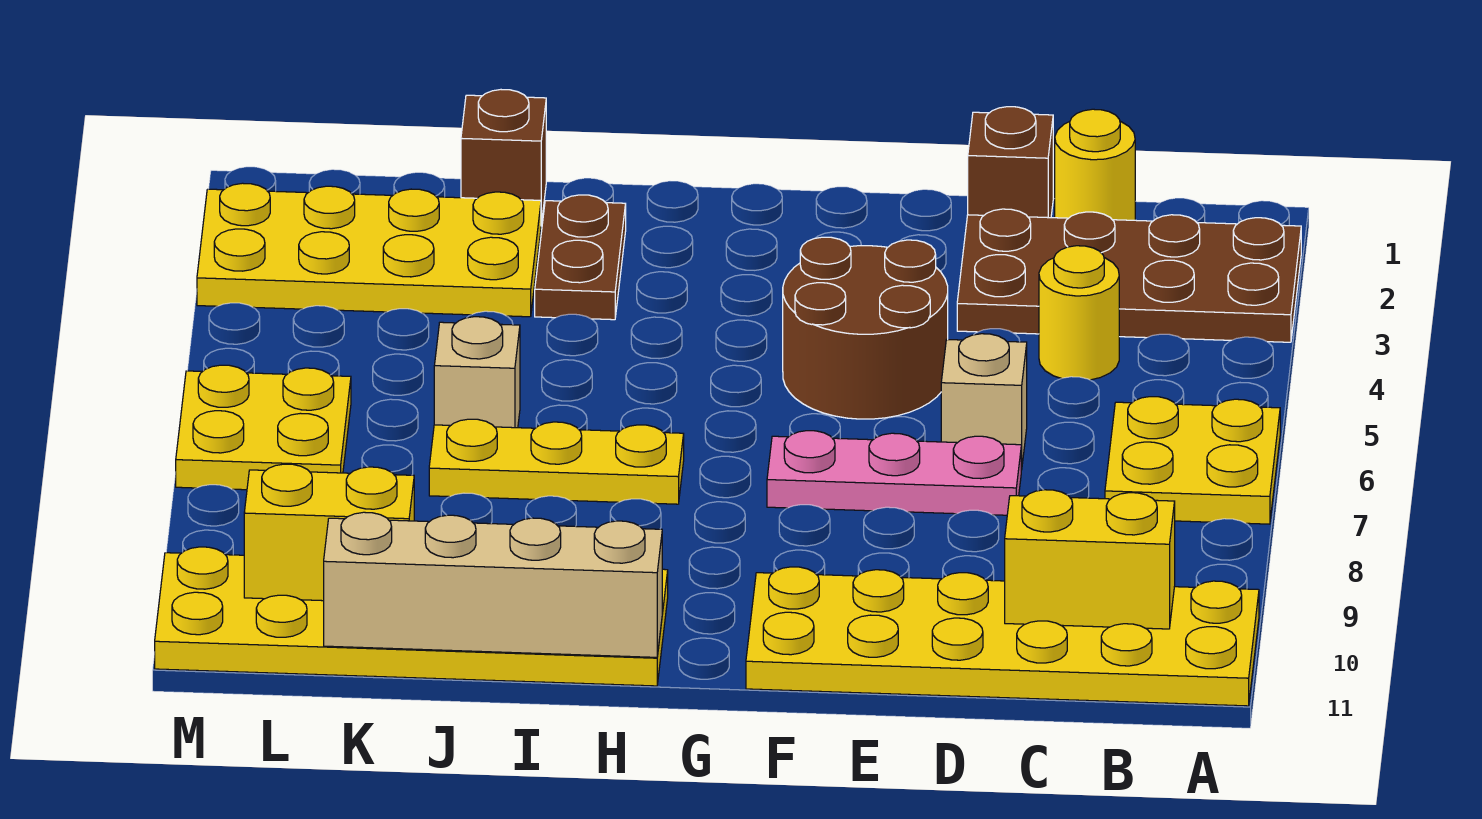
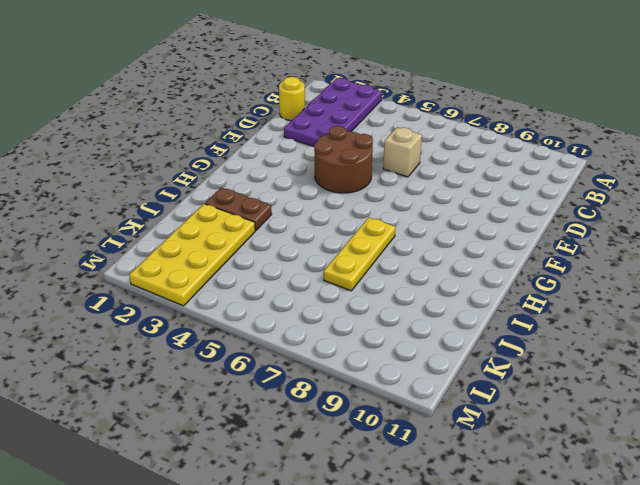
purple plate A2:D3 level 1 -> brown plate A2:D3 level 1
none -> yellow plate A6:B7 level 1
none -> yellow plate A10:F11 level 1
none -> yellow round brick C4 level 1

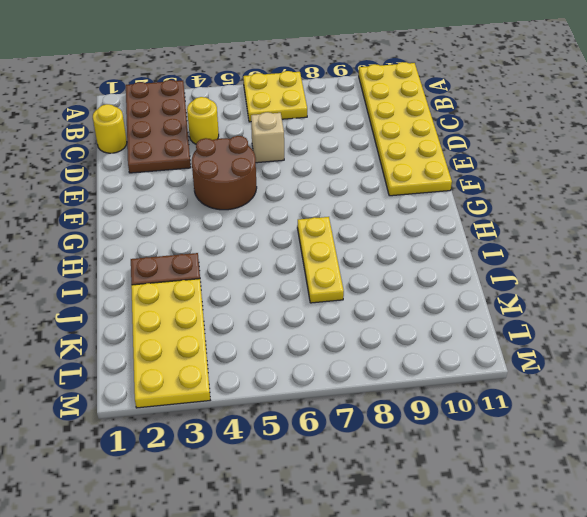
none -> brown brick D1 level 1
none -> pink plate D7:F7 level 1
none -> yellow plate H10:M11 level 1

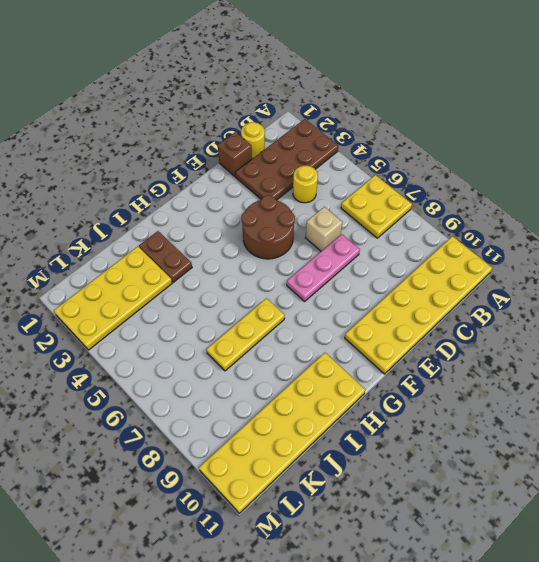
none -> brown brick J1 level 1
none -> tan brick J6 level 1
none -> yellow plate L6:M7 level 1

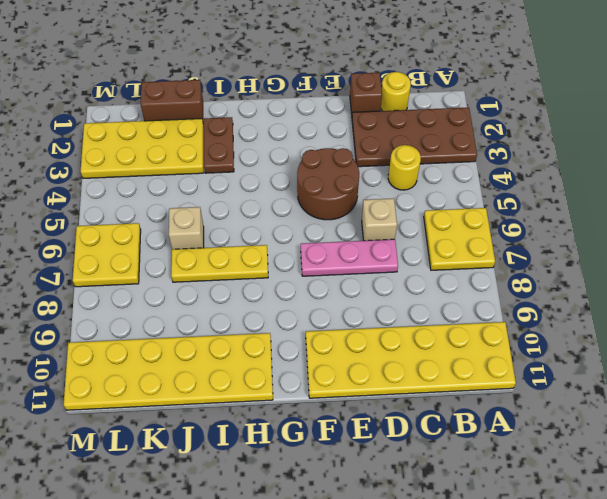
brown brick J1:K1 level 1 -> brown brick J1 level 1
none -> yellow brick B10:C10 level 2
none -> tan brick H11:K11 level 2
none -> yellow brick K10:L10 level 2

